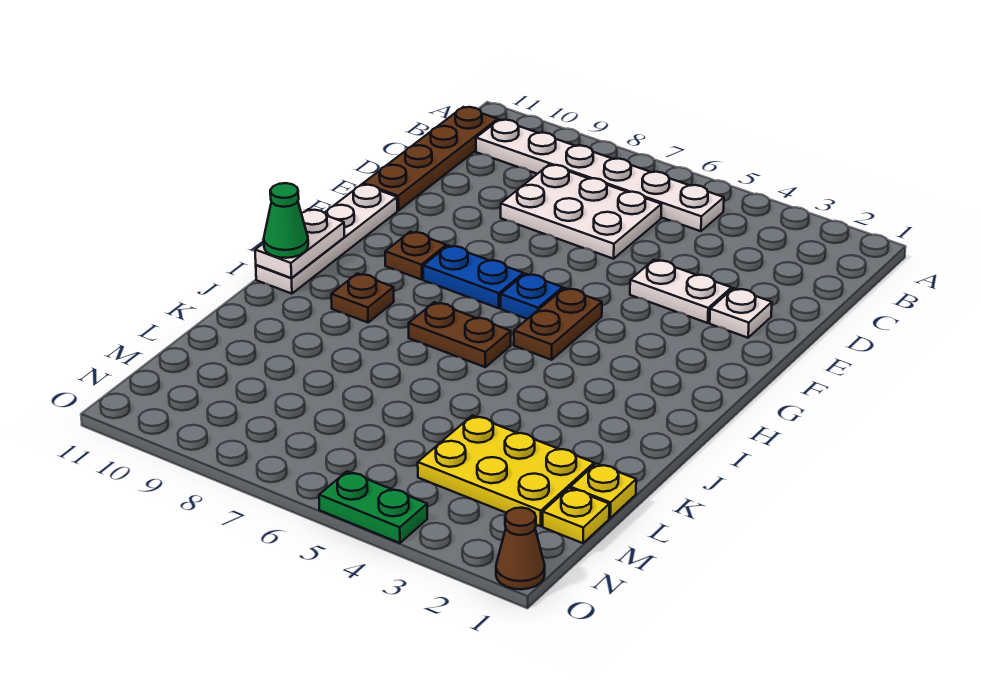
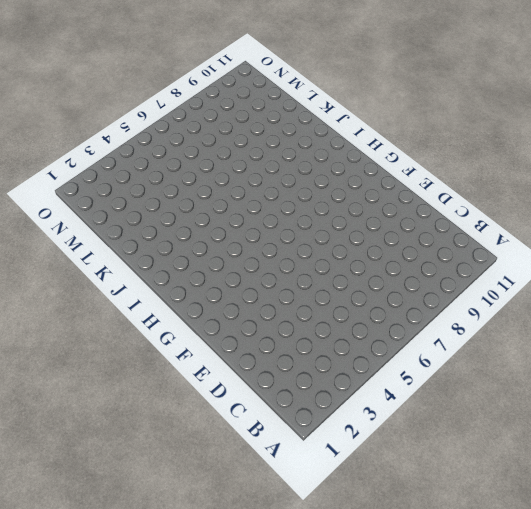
none -> white plate B5:B10 level 1
none -> brown plate B11:E11 level 1
none -> white plate C6:D8 level 1

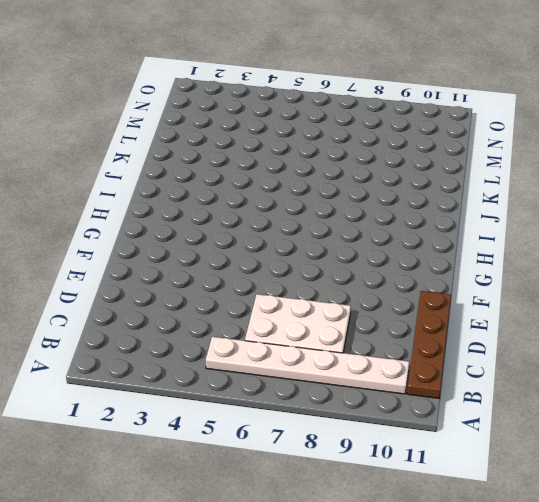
none -> white plate E2 level 1
none -> white plate E3:E4 level 1
none -> white plate F11:I11 level 1

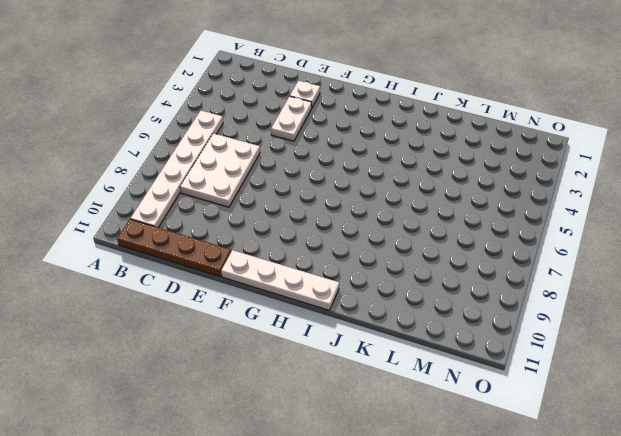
none -> brown plate G5:H5 level 1
none -> blue plate G6 level 1
none -> blue plate G7:G8 level 1

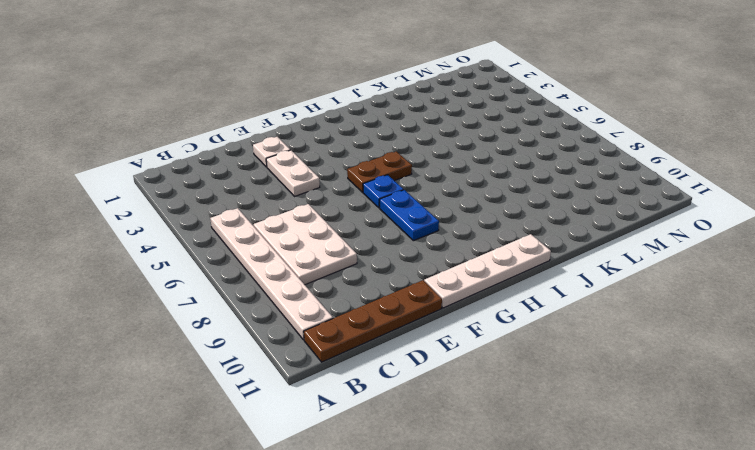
none -> brown plate G9 level 1
none -> brown plate I6:I7 level 1
none -> brown plate I9 level 1

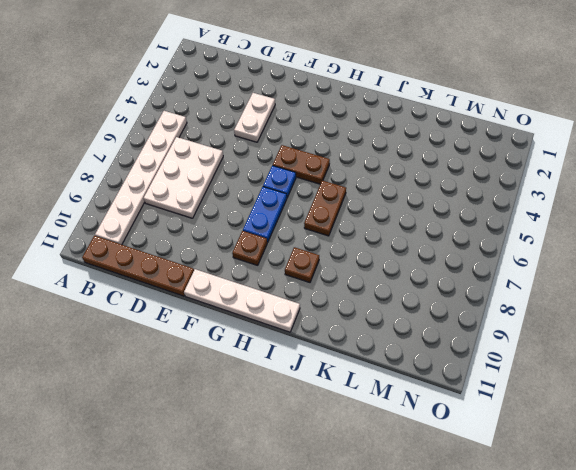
none -> white plate E2 level 1
none -> yellow plate L1 level 1
none -> yellow plate L2:M4 level 1

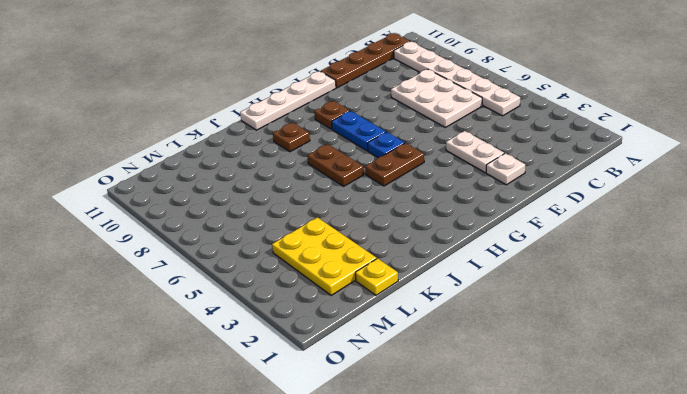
none -> yellow plate M1 level 1
none -> brown cone O1 level 1
none -> green plate O4:O5 level 1

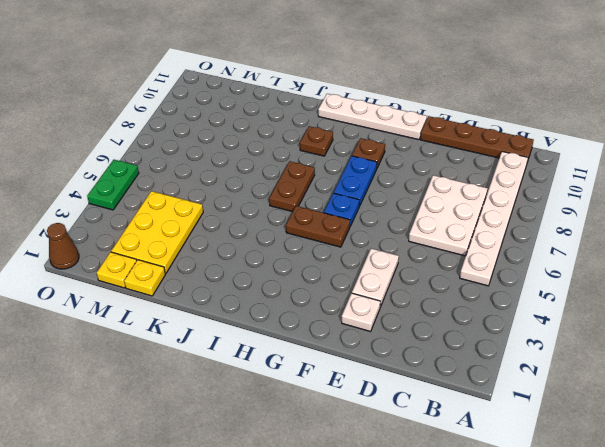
none -> white plate H11:I11 level 2
none -> green cone I11 level 3

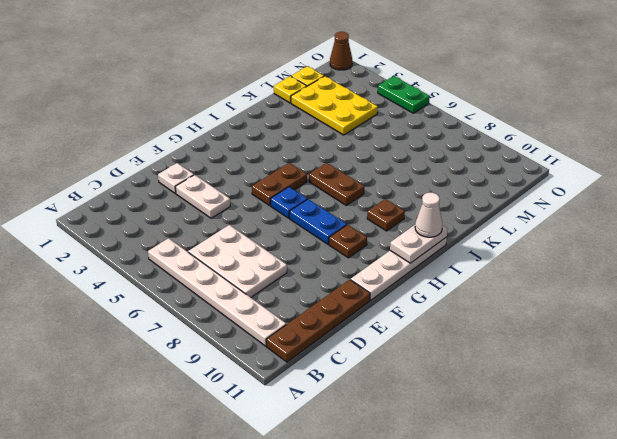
white cone I11 level 3 -> green cone I11 level 3

